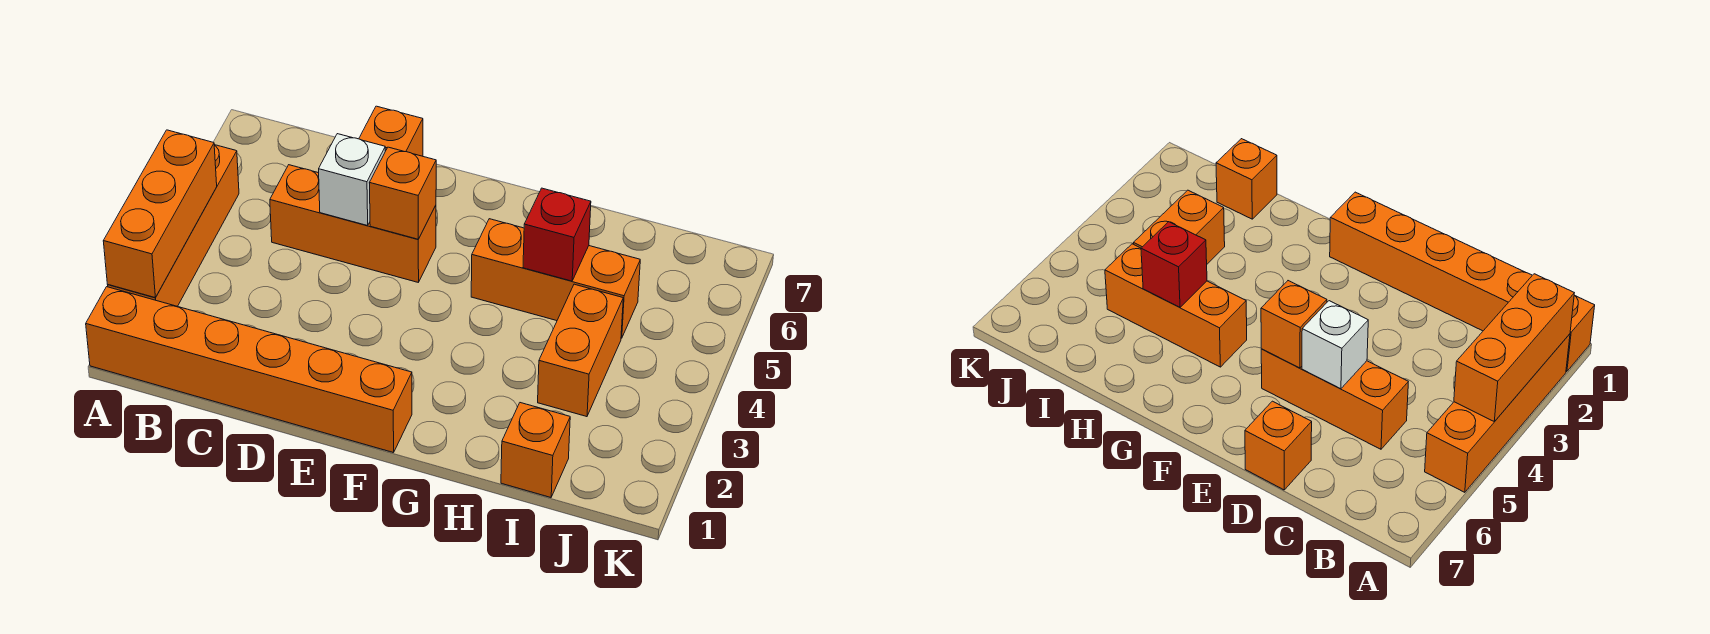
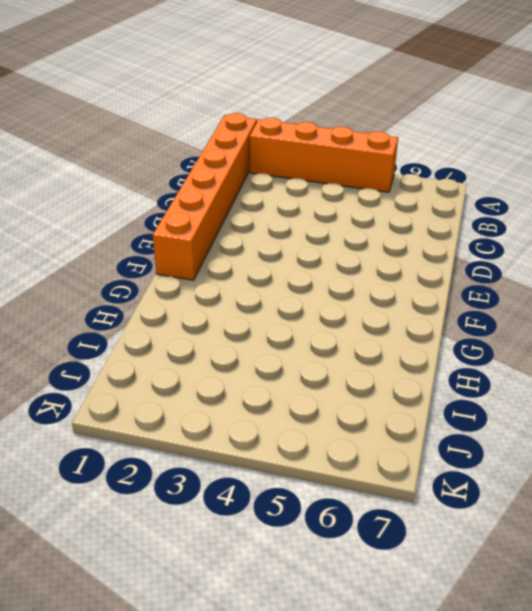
none -> orange brick C5:E5 level 1
none -> orange brick D7 level 1

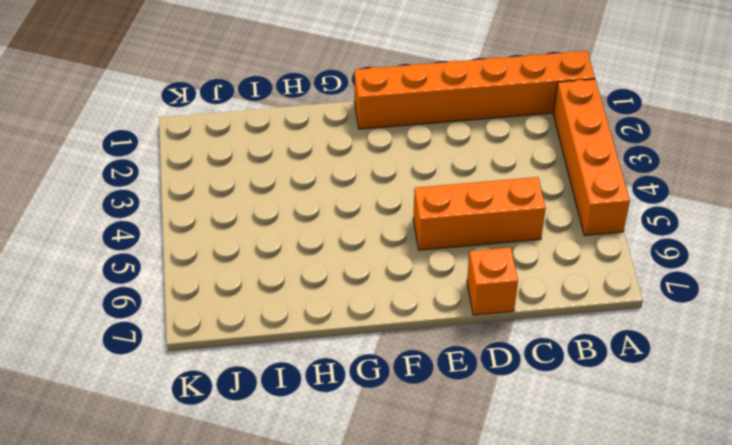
none -> orange brick G5:I5 level 1
none -> orange brick I1 level 1

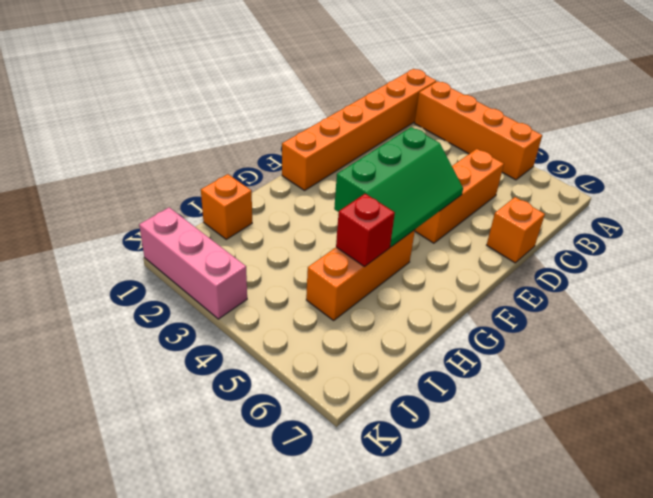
green slope E4:G5 level 2 top 4 -> orange brick E5 level 2
pink brick K1:K3 level 1 -> none
none -> orange brick I3:I4 level 1
none -> orange brick A2:A4 level 2

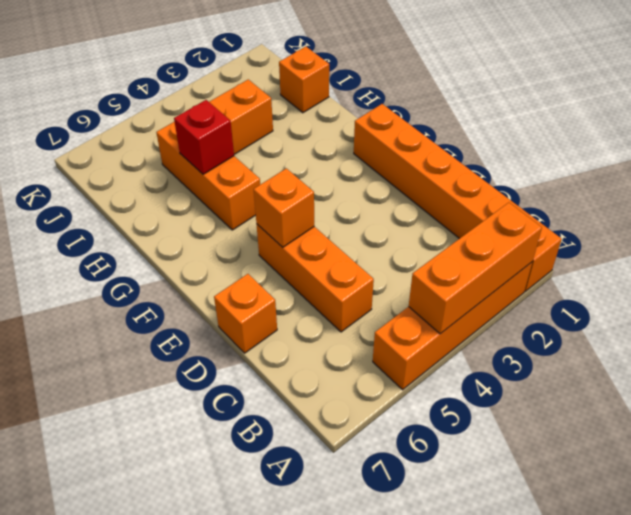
none -> white brick D5 level 2

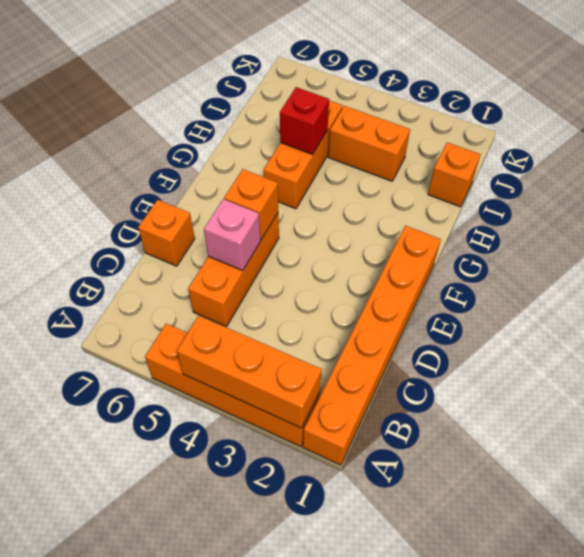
pink brick D5 level 2 -> white brick D5 level 2

